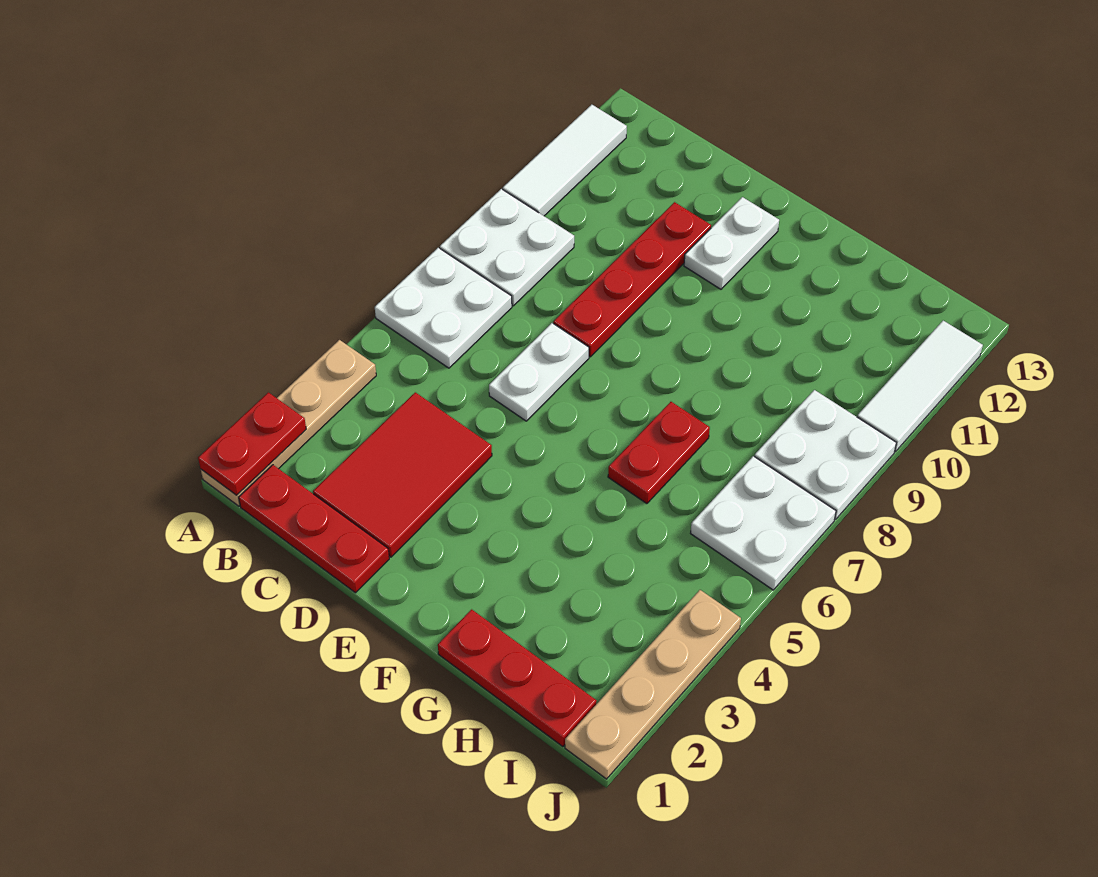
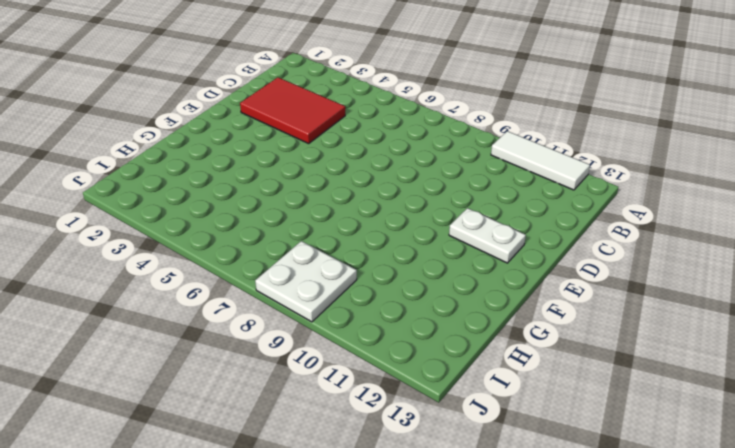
none -> tan plate A1:A4 level 1
none -> white plate A6:B7 level 1
none -> white plate A8:B9 level 1

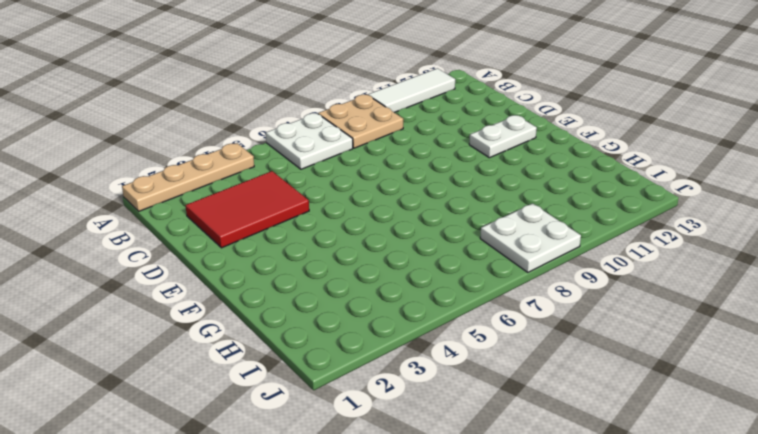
tan plate A8:B9 level 1 -> white plate A8:B9 level 1
none -> red plate B1:D1 level 1
none -> white plate D6:D7 level 1
none -> red plate D8:D11 level 1

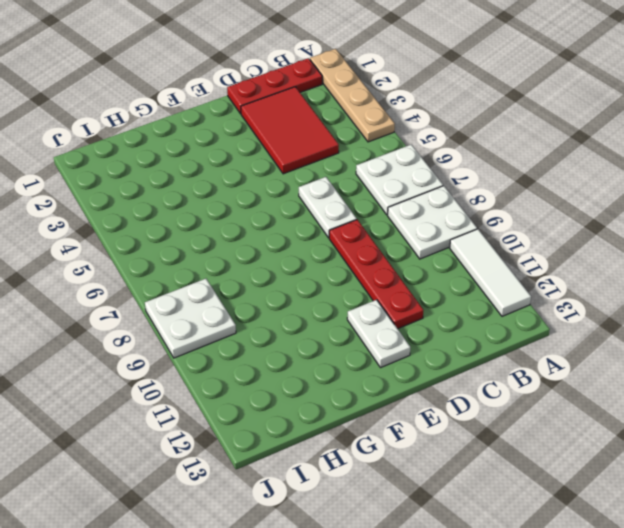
none -> red plate G1:I1 level 1
none -> red plate G6:G7 level 1
none -> white plate I6:J7 level 1

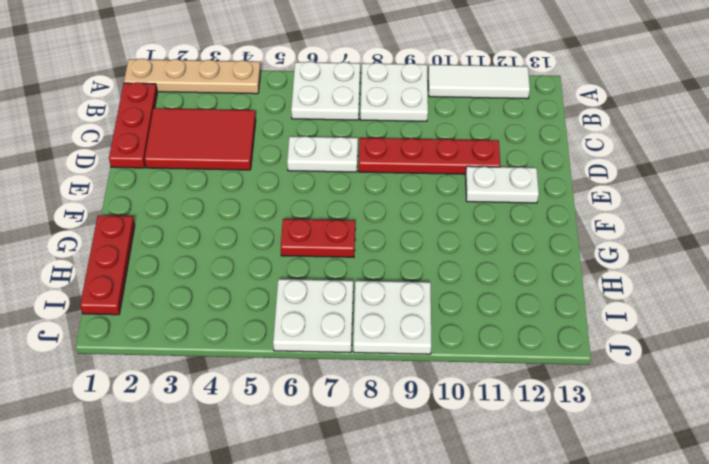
none -> tan plate J1:J4 level 1
none -> white tile J10:J12 level 1
none -> red plate A1:A2 level 2

